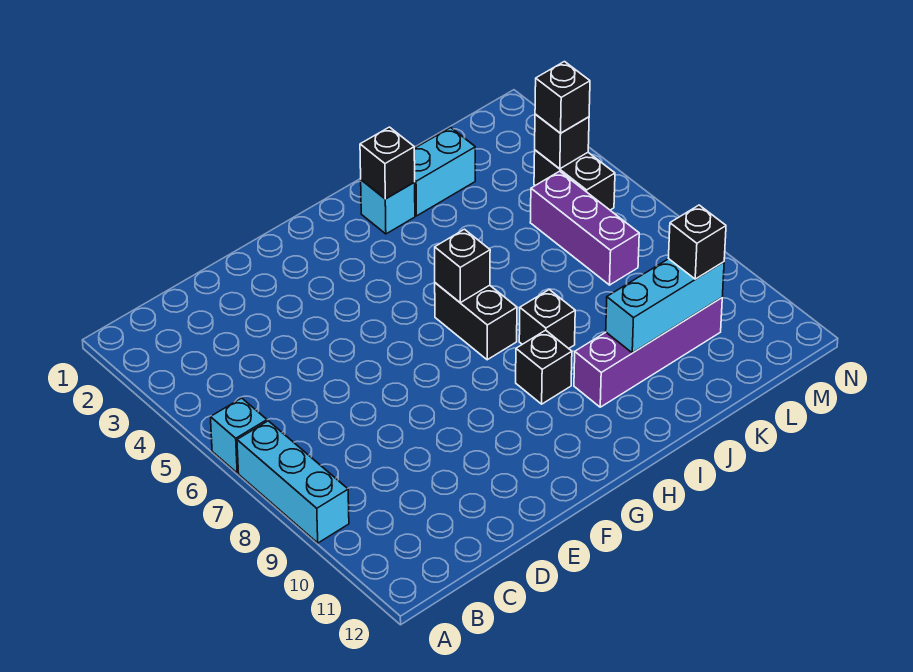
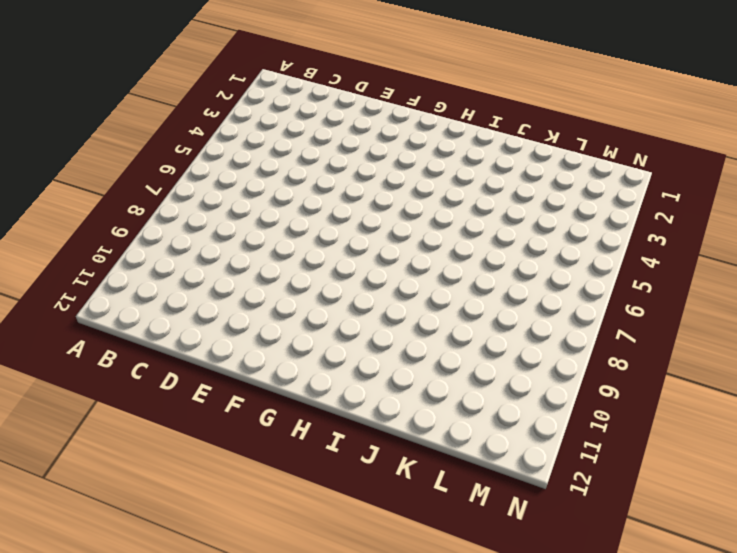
none -> cyan brick A6 level 1
none -> cyan brick A7:A9 level 1
none -> black brick H6:H7 level 1

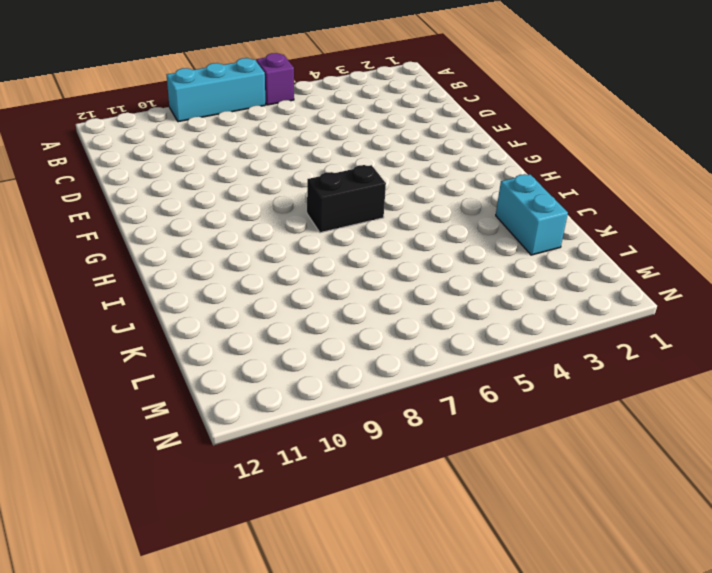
purple brick A6 level 1 -> cyan brick A6 level 1
none -> black brick H9 level 1
none -> cyan brick I2 level 1
none -> black brick I8 level 1

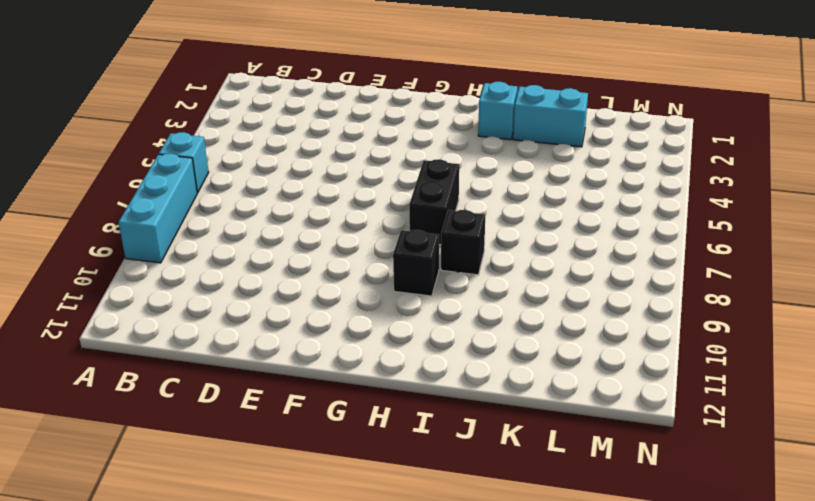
none -> purple brick I10:L10 level 1
none -> purple brick L5:L7 level 1
none -> black brick M4:M5 level 1

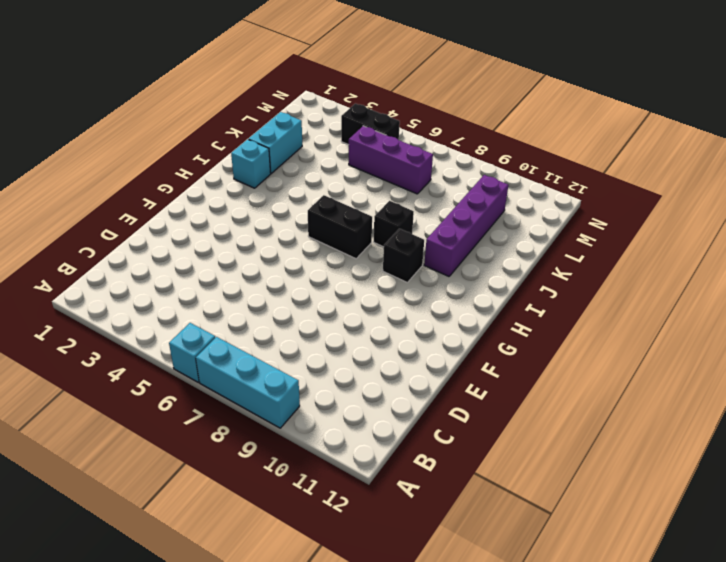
none -> black brick H6 level 2
none -> black brick I2 level 2
none -> cyan brick J10:L10 level 2

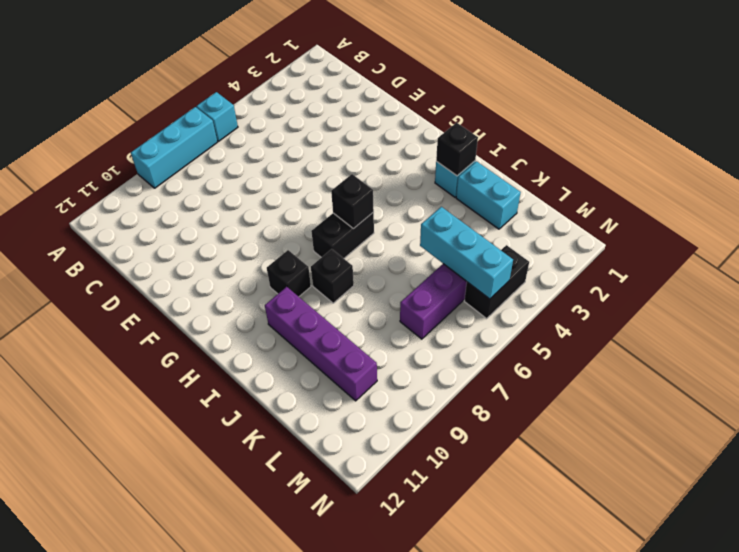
cyan brick K5:M5 level 2 -> cyan brick J10:L10 level 2
none -> black brick M4 level 2
none -> black brick L10 level 3
none -> black brick M4 level 3

